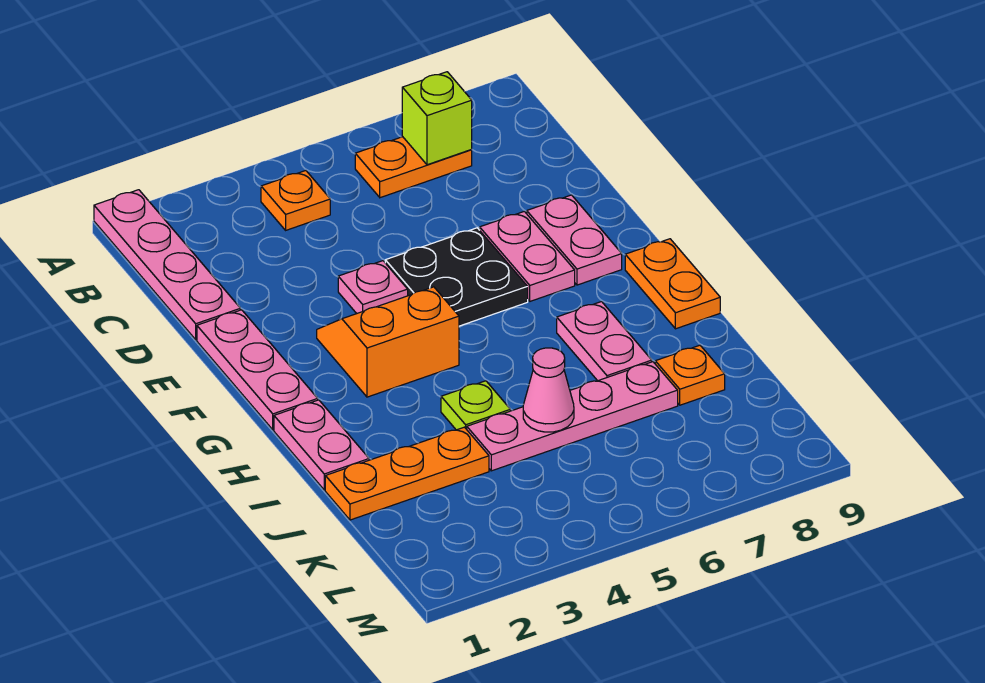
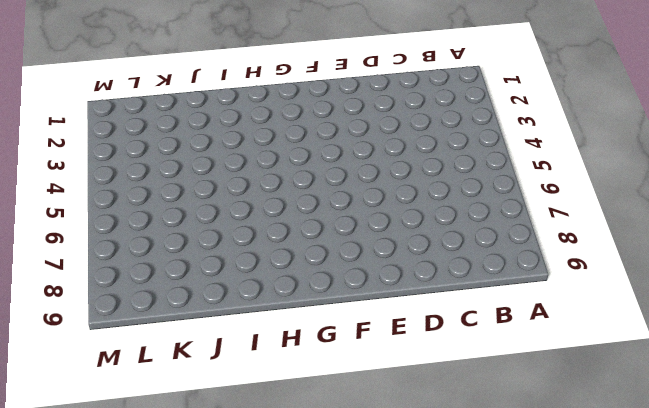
none -> pink plate A1:D1 level 1
none -> orange plate B4 level 1
none -> orange plate B6:B7 level 1

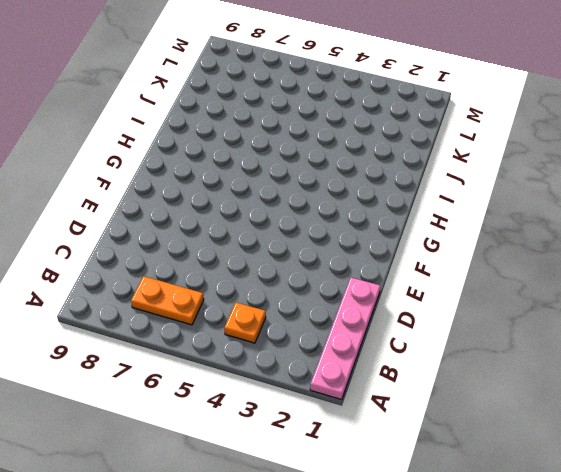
none -> pink plate E1:G1 level 1
none -> pink plate E4 level 1
none -> black plate E5:F6 level 1

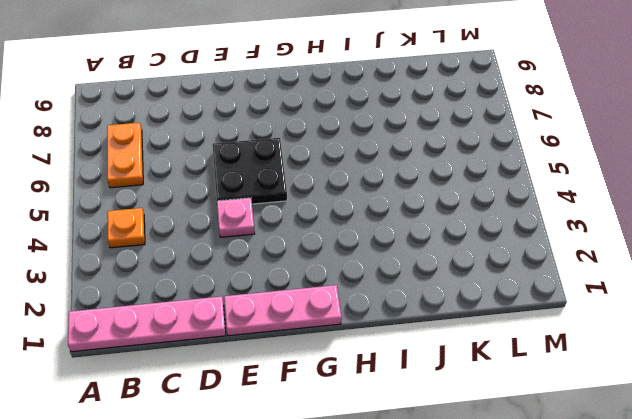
none -> pink plate E7:F7 level 1
none -> pink plate E8:F8 level 1
none -> orange slope F3:G4 level 1 top G

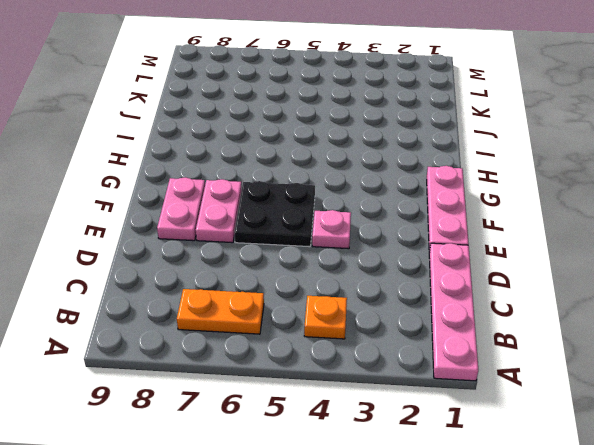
none -> orange slope F3:G4 level 1 top G
none -> orange plate G9:H9 level 1
none -> pink plate H1:I1 level 1

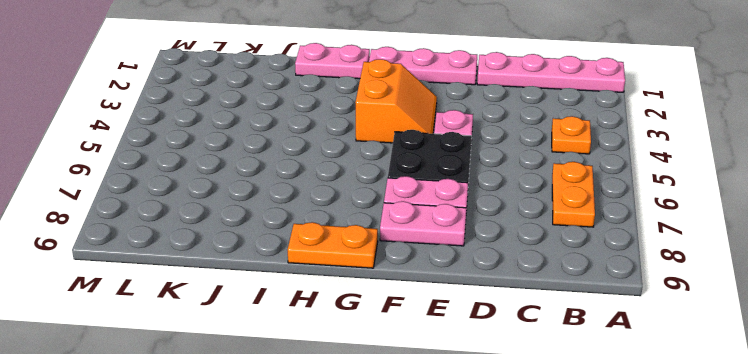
none -> pink plate H7:I7 level 1
none -> lime plate I4 level 1
none -> orange plate J1:J3 level 1

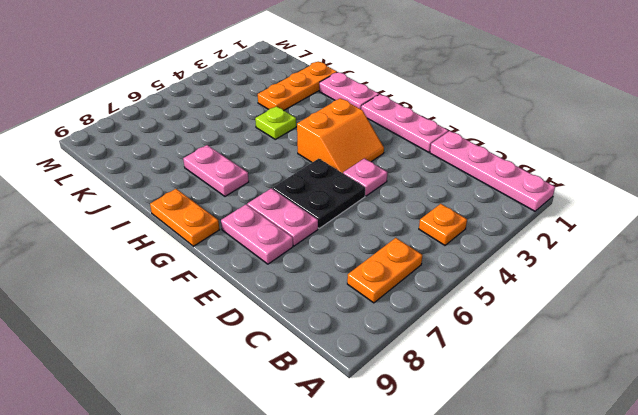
none -> pink plate J4:J7 level 1
none -> orange plate J8 level 1
none -> lime brick B7 level 2

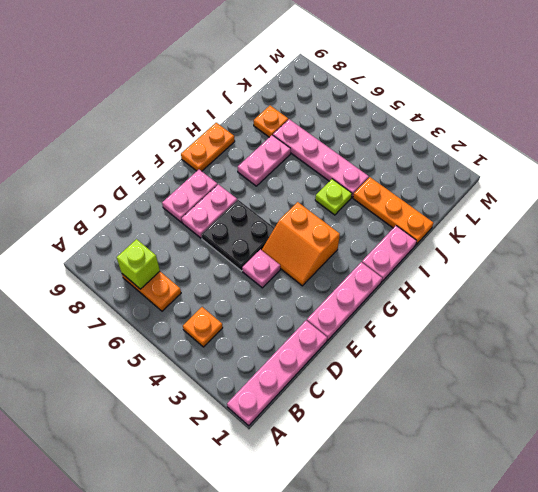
none -> pink cone J5 level 2

